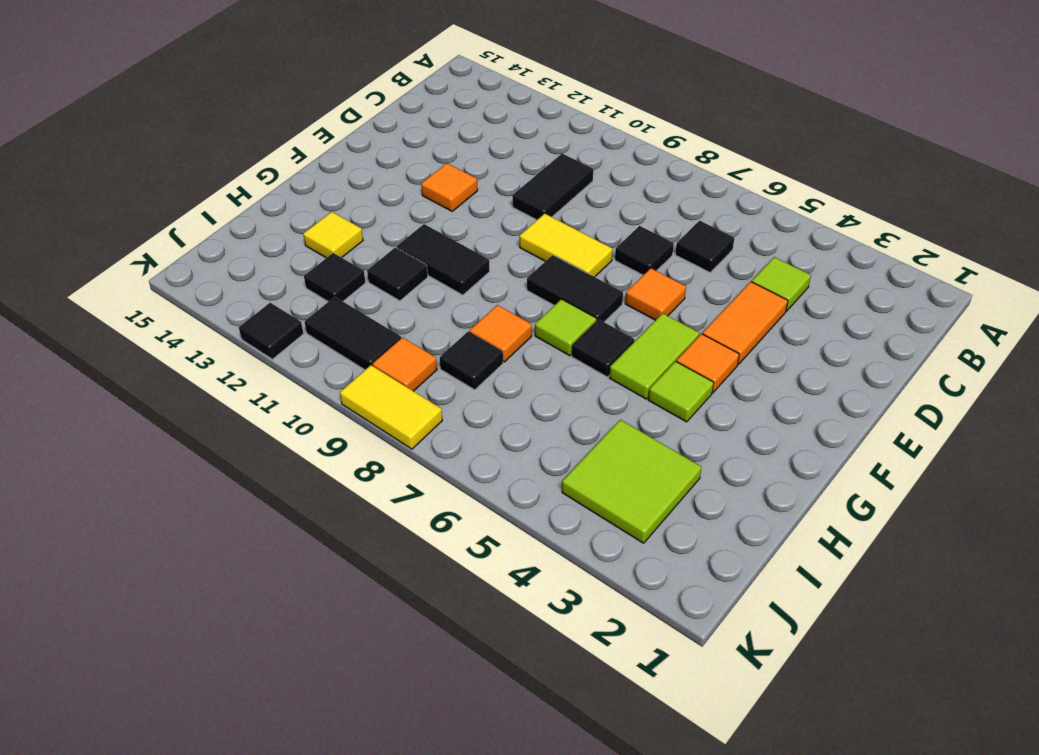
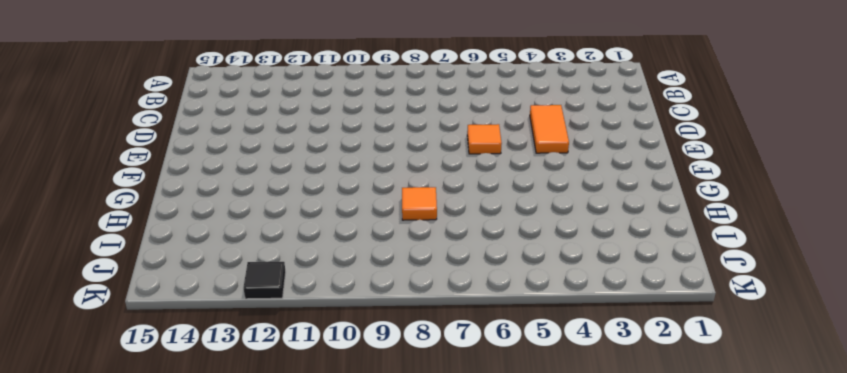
none -> lime tile C4 level 1
none -> black tile C6 level 1
none -> black tile C10:D10 level 1

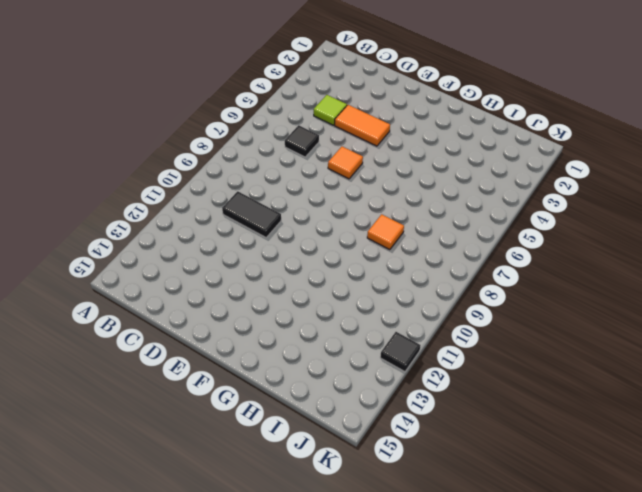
none -> black tile D7 level 1
none -> yellow tile E8:E9 level 1
none -> orange tile E12 level 1

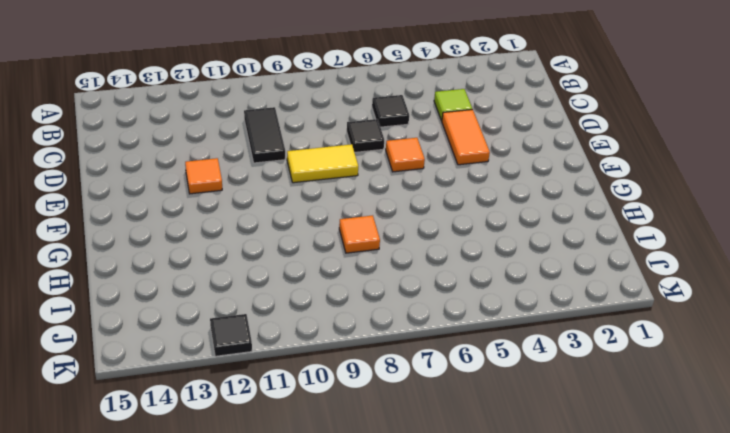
none -> orange tile F4 level 1
none -> lime tile F5:G5 level 1
none -> black tile F7:F8 level 1

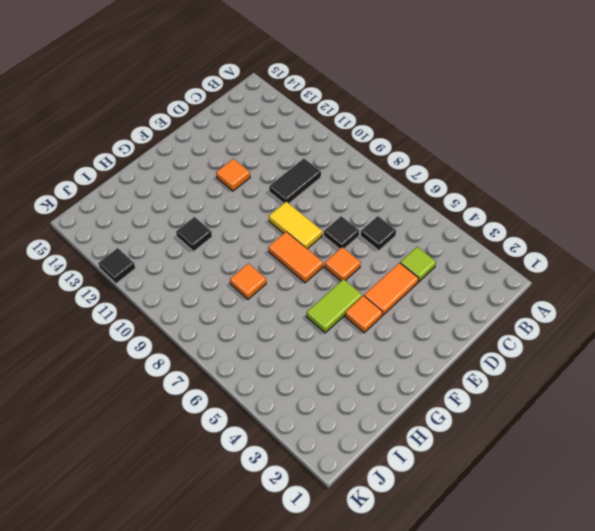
orange tile F7:F8 level 1 -> black tile F7:F8 level 1
none -> lime tile G4 level 1
none -> black tile G6 level 1
none -> lime tile G7 level 1

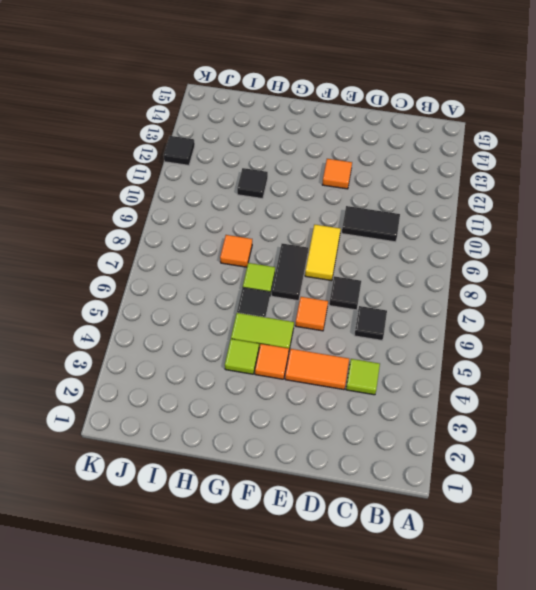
none -> black tile G10:G11 level 1
none -> yellow tile H13 level 1
none -> lime tile I3:J4 level 1

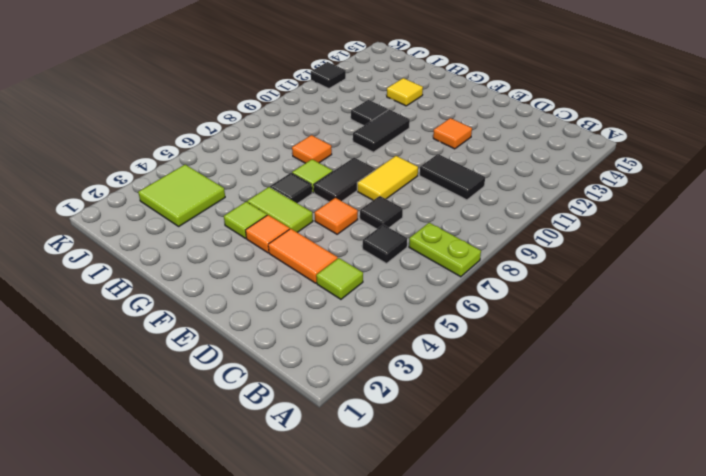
lime plate A7:B7 level 1 -> none
none -> black tile I8 level 1
none -> black tile I12 level 1
none -> orange tile J9 level 1

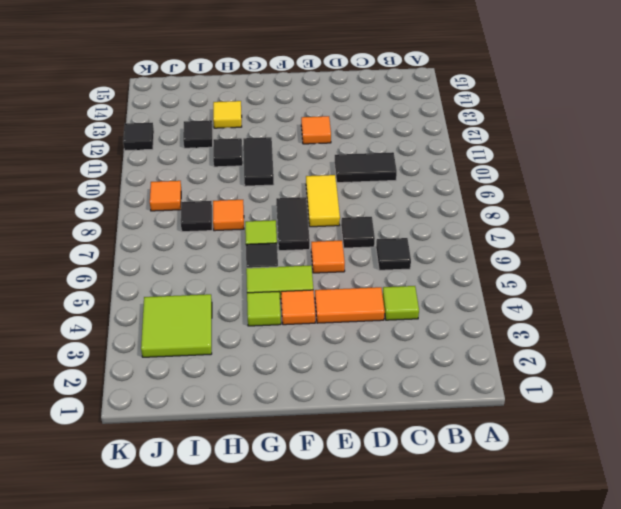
none -> black tile J10:J11 level 1
none -> yellow tile K8:K9 level 1

